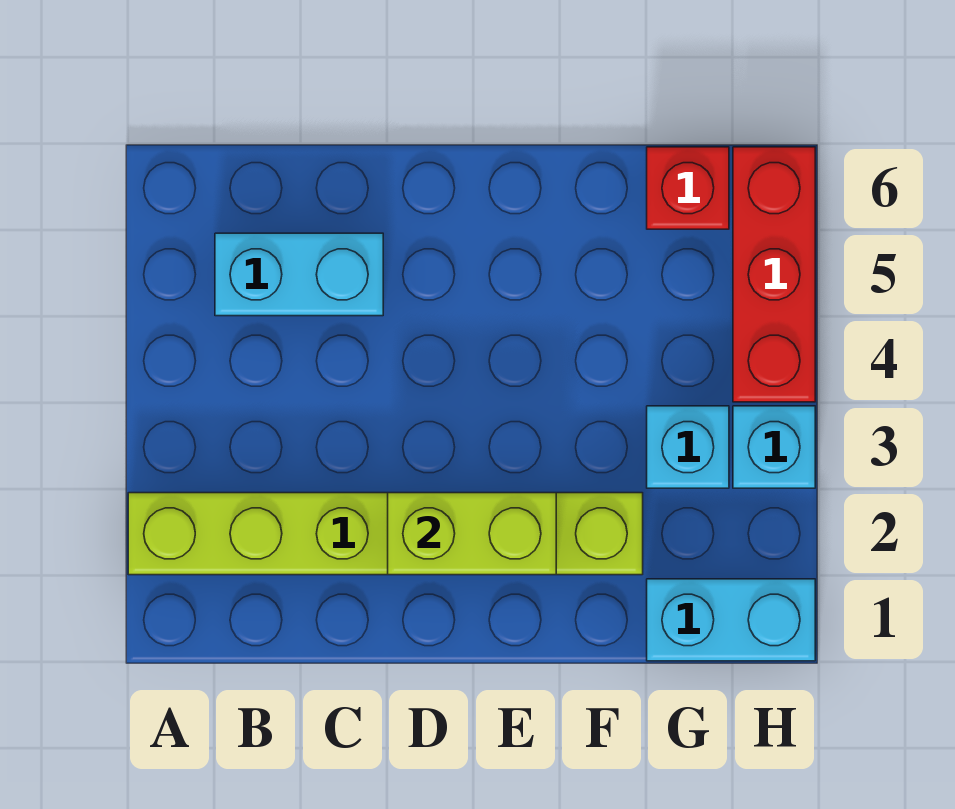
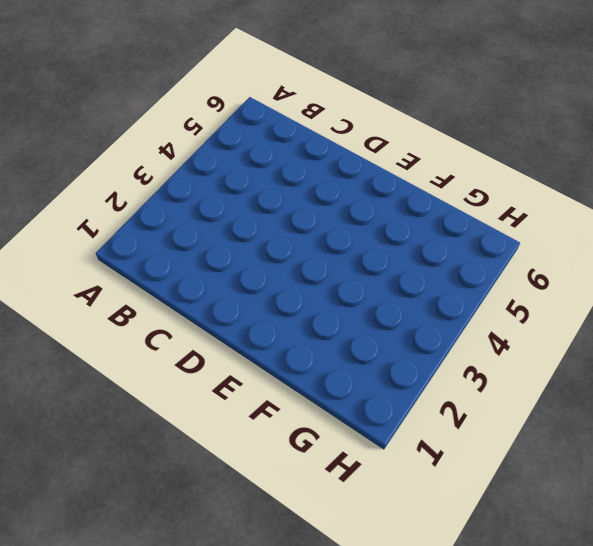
none -> lime brick A2:F2 level 1
none -> cyan brick B5:C5 level 1

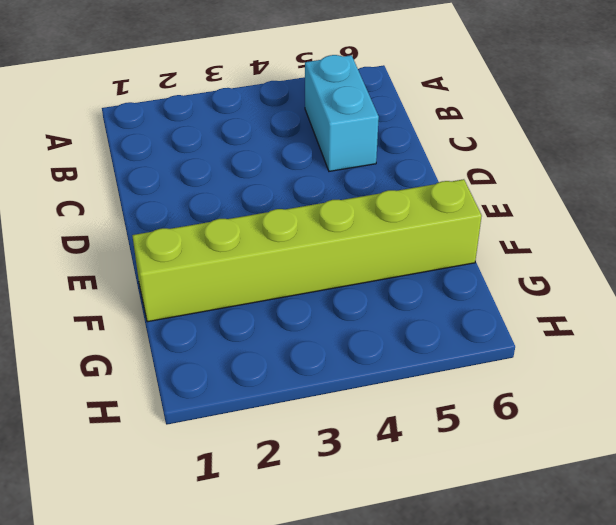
lime brick F1:F6 level 1 -> lime brick A2:F2 level 1
none -> cyan brick G1:H1 level 1
none -> cyan brick G3 level 1

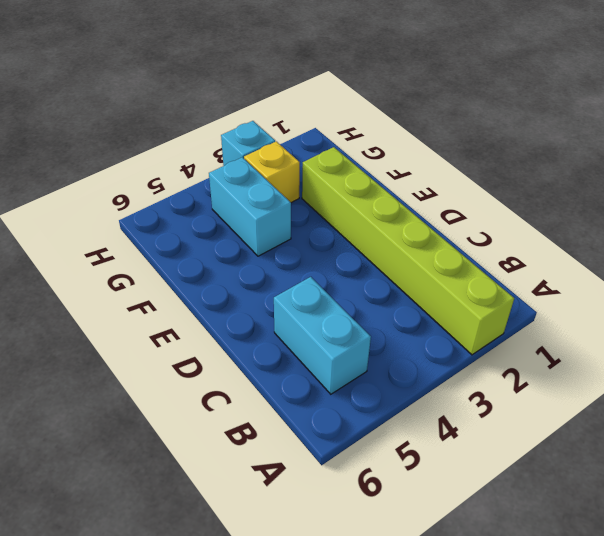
cyan brick F4:G4 level 1 -> cyan brick G1:H1 level 1
yellow brick G3 level 1 -> cyan brick G3 level 1
none -> red brick G6 level 1
none -> red brick H4:H6 level 1

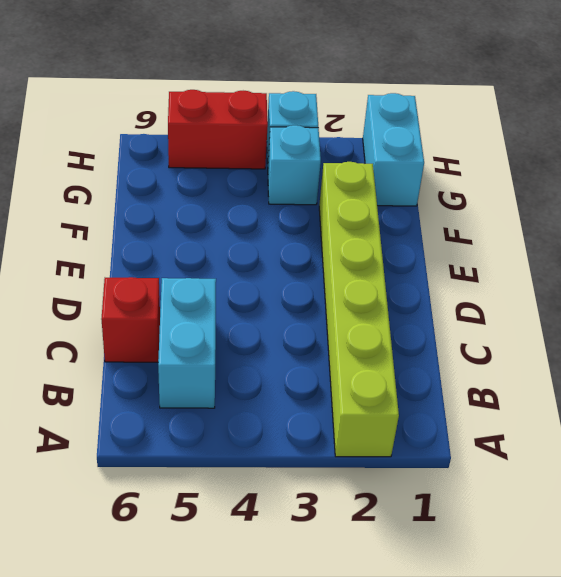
red brick C6 level 1 -> red brick G6 level 1
red brick H4:H5 level 1 -> red brick H4:H6 level 1
none -> lime brick D2:E2 level 2

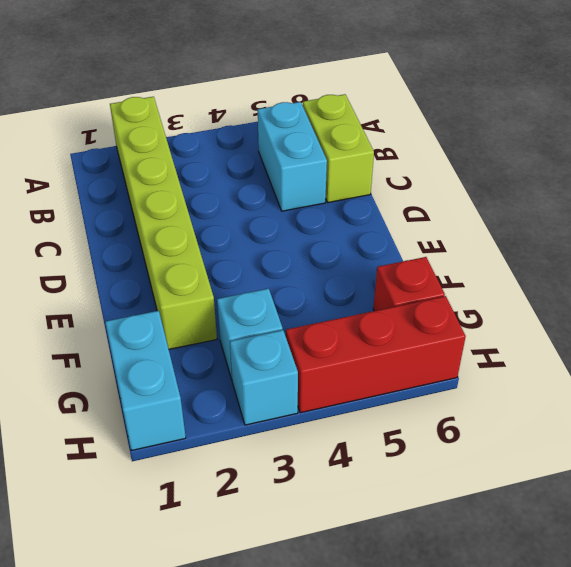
lime brick B6:C6 level 1 -> lime brick D2:E2 level 2

